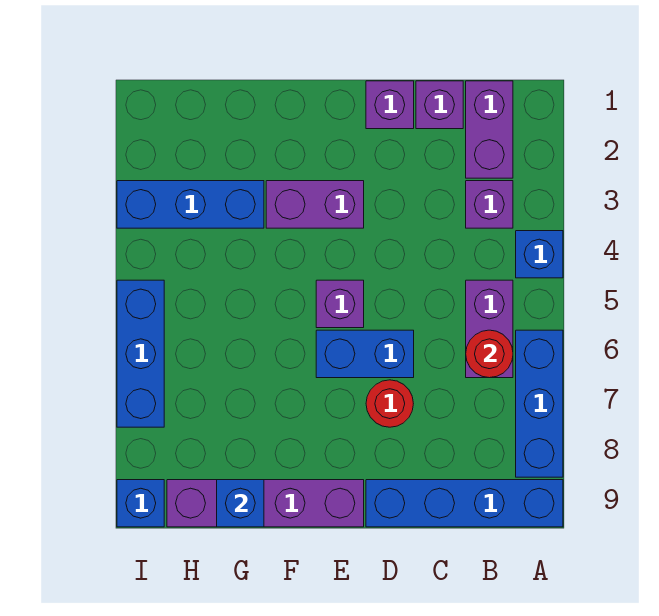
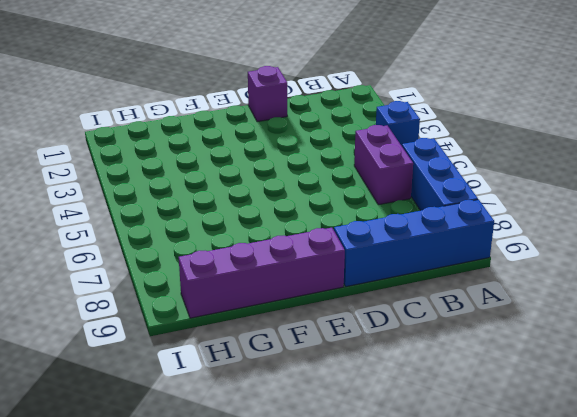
none -> purple brick B1:B2 level 1
none -> purple brick B3 level 1
none -> purple brick C1 level 1

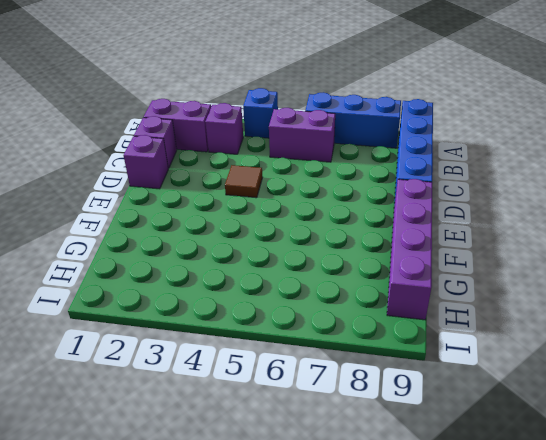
brown tile D4 level 1 -> none
none -> blue brick D6:E6 level 1
none -> red round brick D7 level 1
none -> purple brick E3:F3 level 1

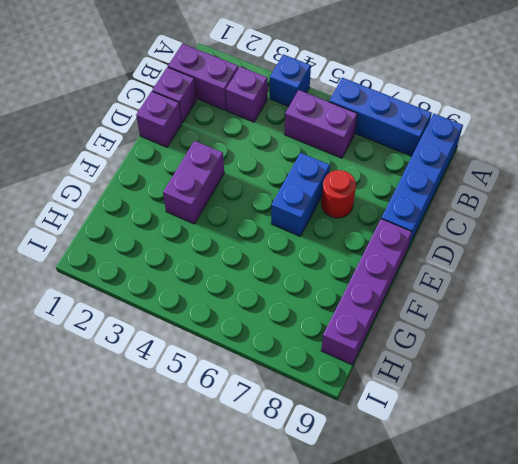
none -> purple brick E5 level 1
none -> blue brick G3:I3 level 1
none -> blue brick I5:I7 level 1

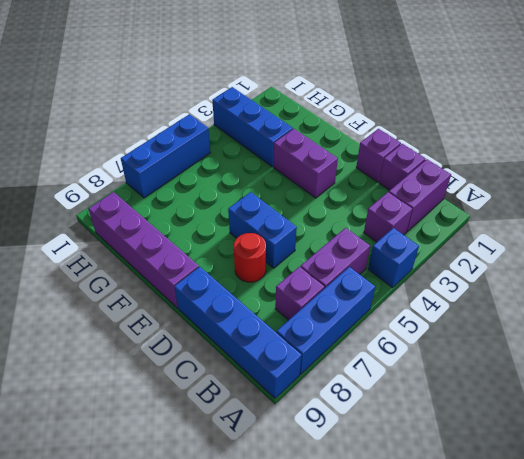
purple brick B7 level 1 -> purple brick E5 level 1
none -> blue brick I9 level 1
none -> red round brick B6 level 2
none -> blue brick G9 level 2

